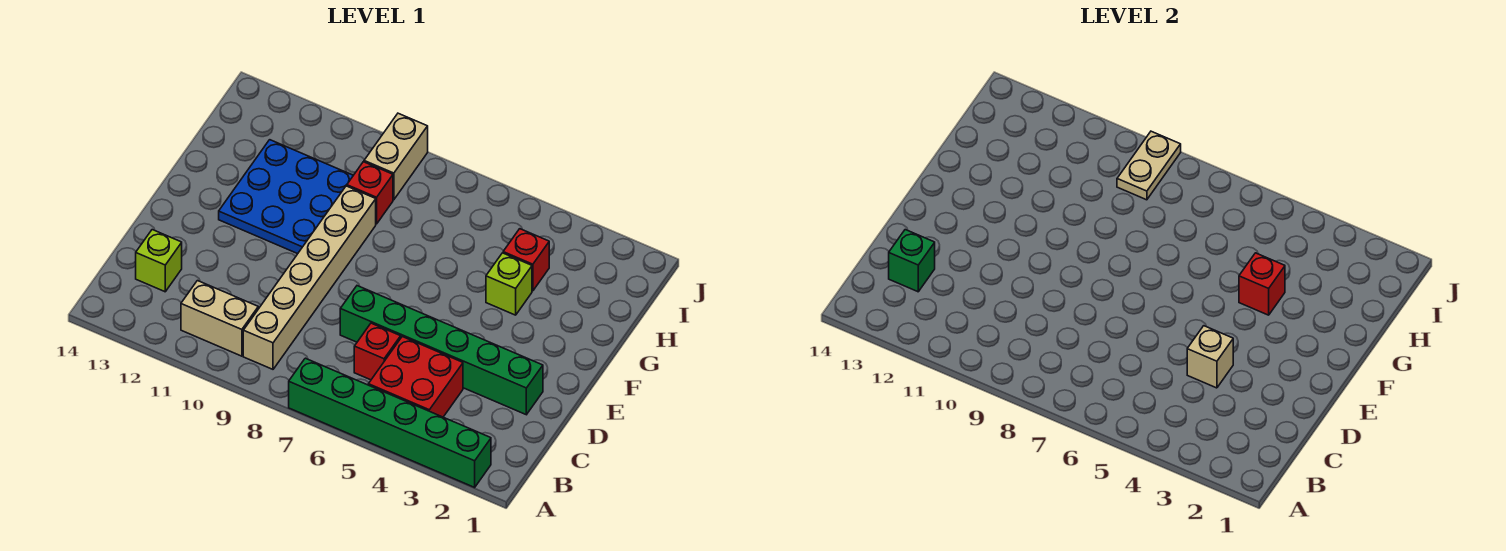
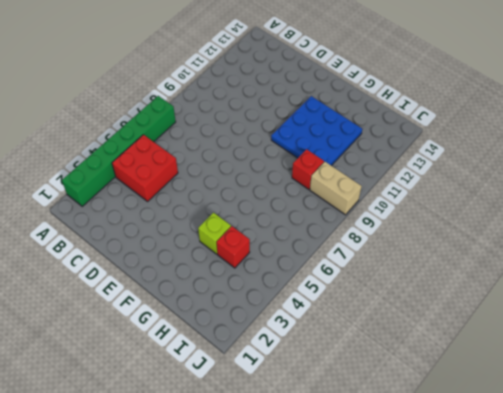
none -> tan brick B9:G9 level 1
none -> tan brick B10:B11 level 1
none -> red brick C6 level 1

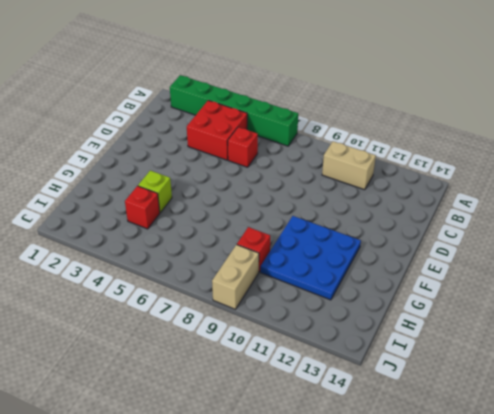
none -> tan brick B9:G9 level 1
none -> lime brick C13 level 1
none -> green brick D2:D7 level 1

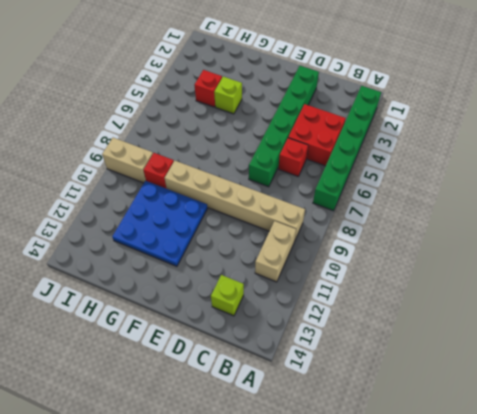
none -> green brick C13 level 2
none -> tan brick D4 level 2
none -> red brick G4 level 2

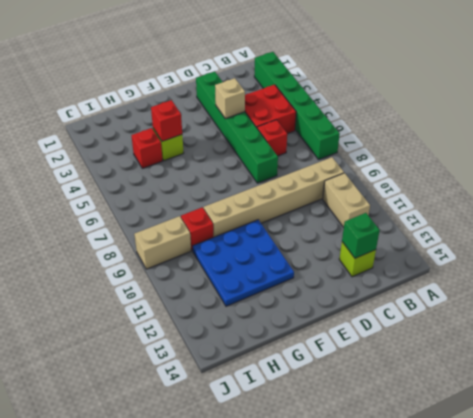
none -> tan plate I9:J9 level 2

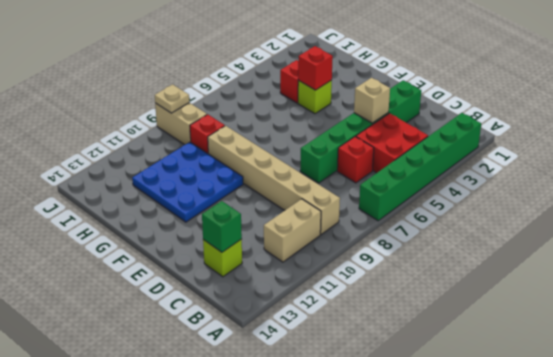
tan plate J9 level 2 -> tan plate I9:J9 level 2

